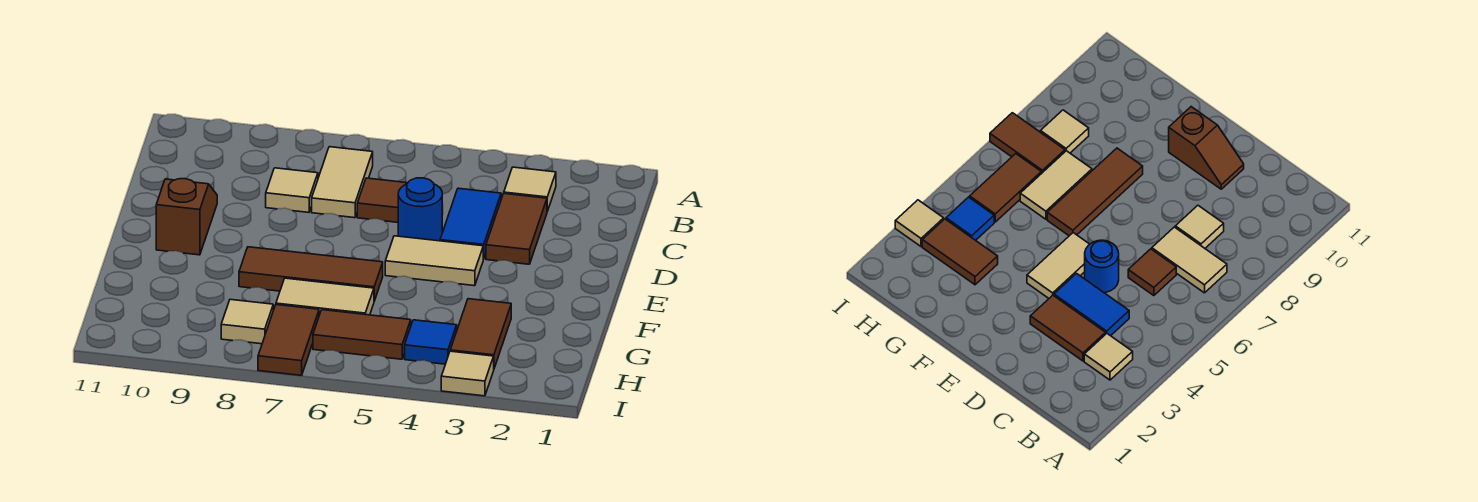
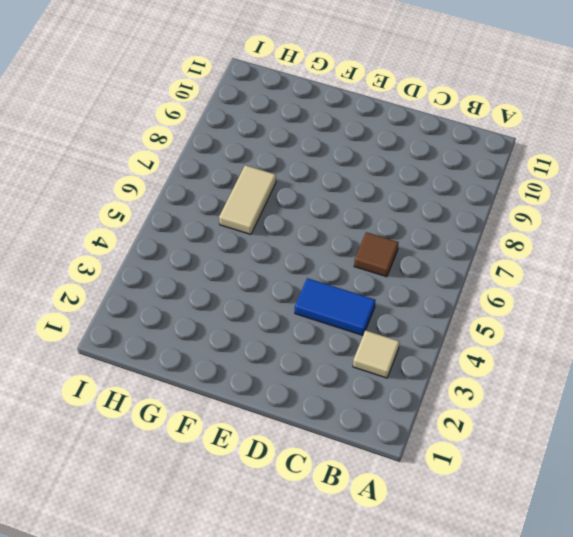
none -> tan tile B7:C7 level 1
none -> brown tile C3:D3 level 1
none -> tan tile C8 level 1

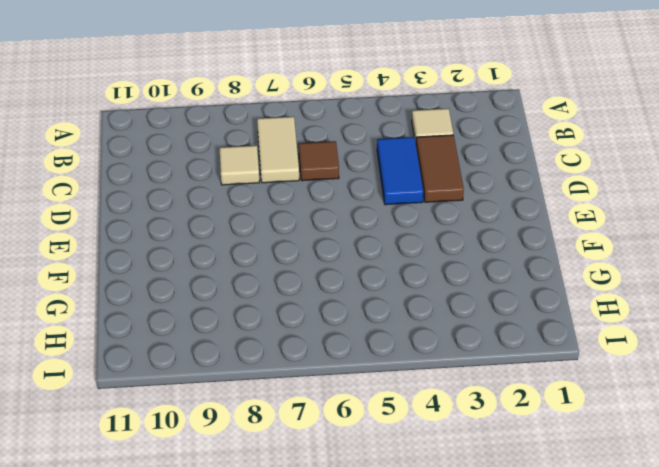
none -> blue round brick D5 level 1
none -> brown slope D10:E10 level 1 top E
none -> tan tile E4:E5 level 1

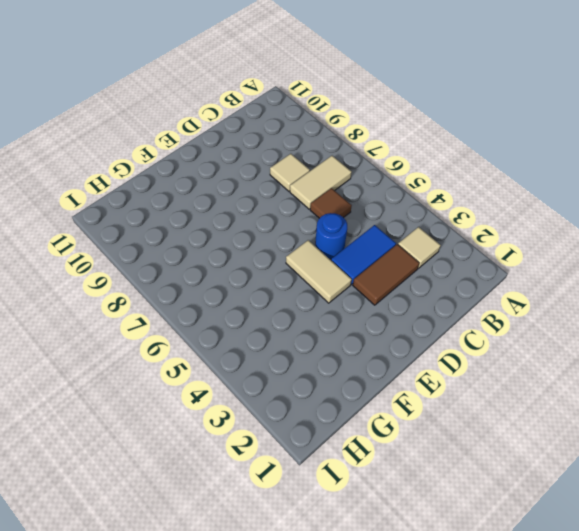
none -> brown slope D10:E10 level 1 top E
none -> brown tile F6:F8 level 1
none -> brown tile G3:H3 level 1

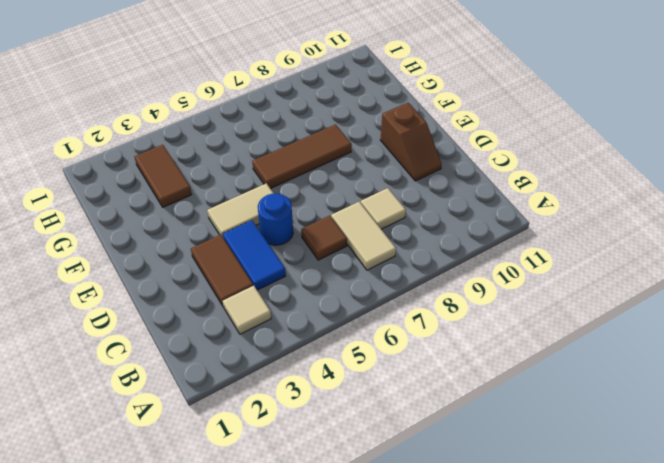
none -> tan tile G6:G7 level 1
none -> blue tile H4 level 1
none -> brown tile H5:H6 level 1

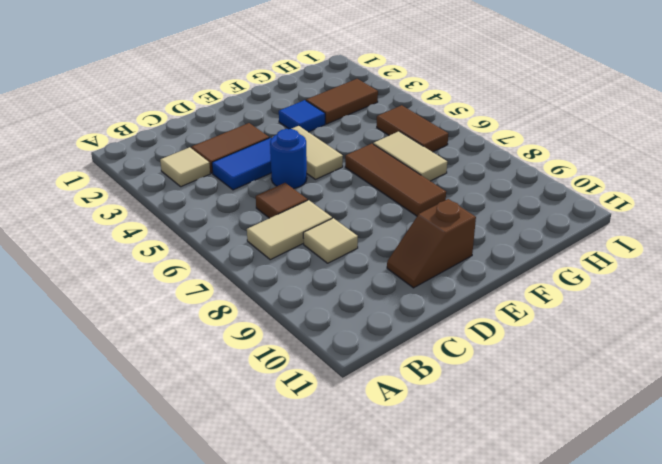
blue tile F3 level 1 -> blue tile H4 level 1
none -> brown tile H7:I7 level 1
none -> tan tile H8 level 1
none -> tan tile I3 level 1

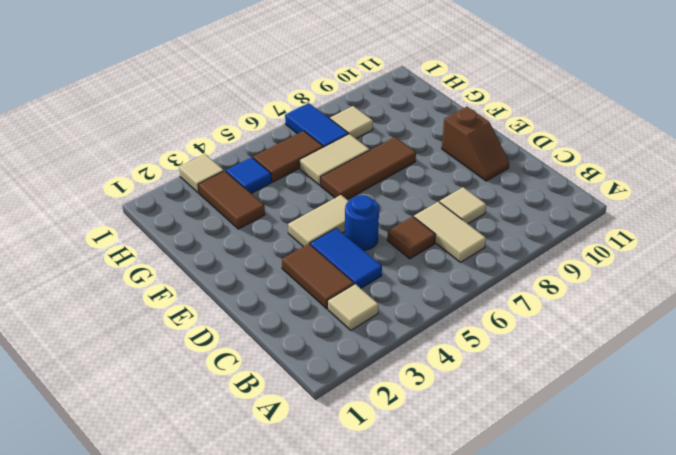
blue tile H7:I7 level 1 -> brown tile H7:I7 level 1

